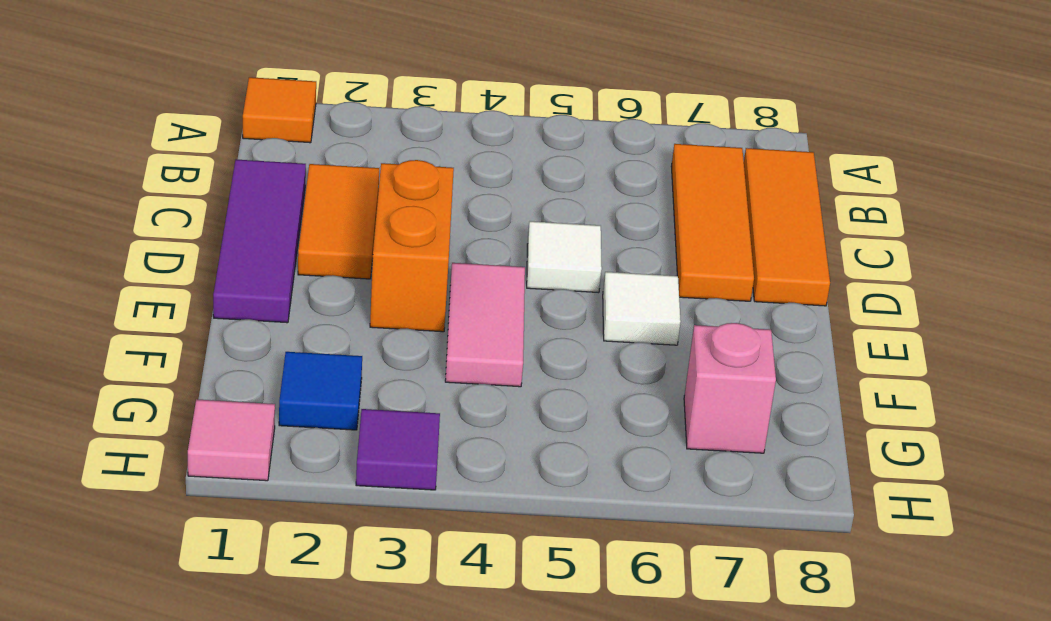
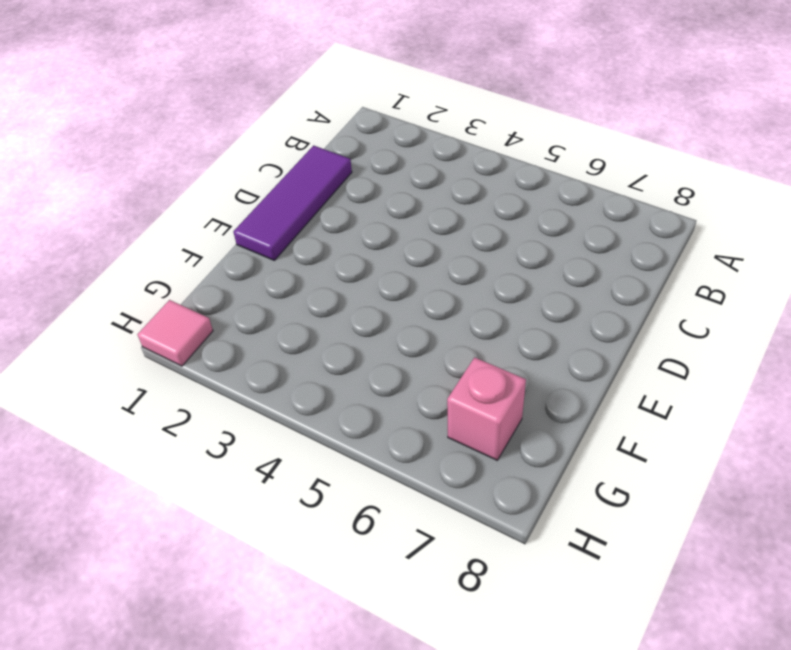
none -> orange tile A1 level 1
none -> orange tile B7:D7 level 1
none -> orange tile B8:D8 level 1

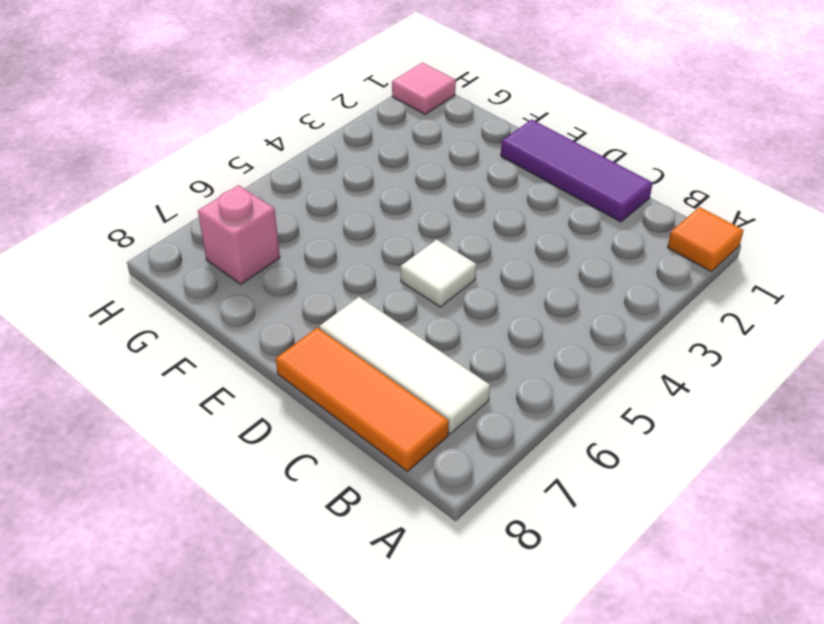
white tile B7:D7 level 1 -> orange tile B7:D7 level 1
none -> orange tile C2:D2 level 1
none -> orange brick D3:E3 level 1
none -> pink tile E4:F4 level 1

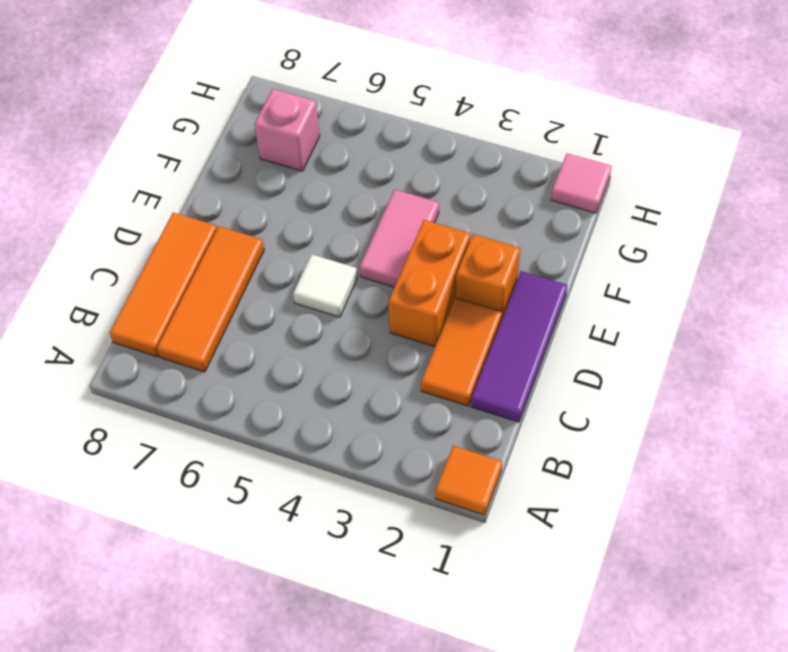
orange brick E2 level 1 -> none
none -> white tile E6 level 1
none -> blue tile G2 level 1
none -> purple tile H3 level 1

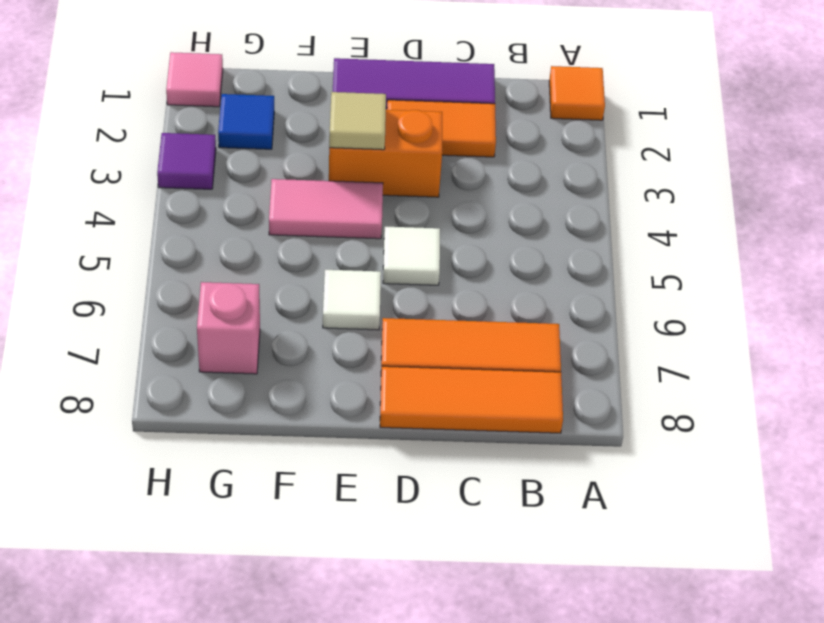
tan tile E3 level 2 -> none

